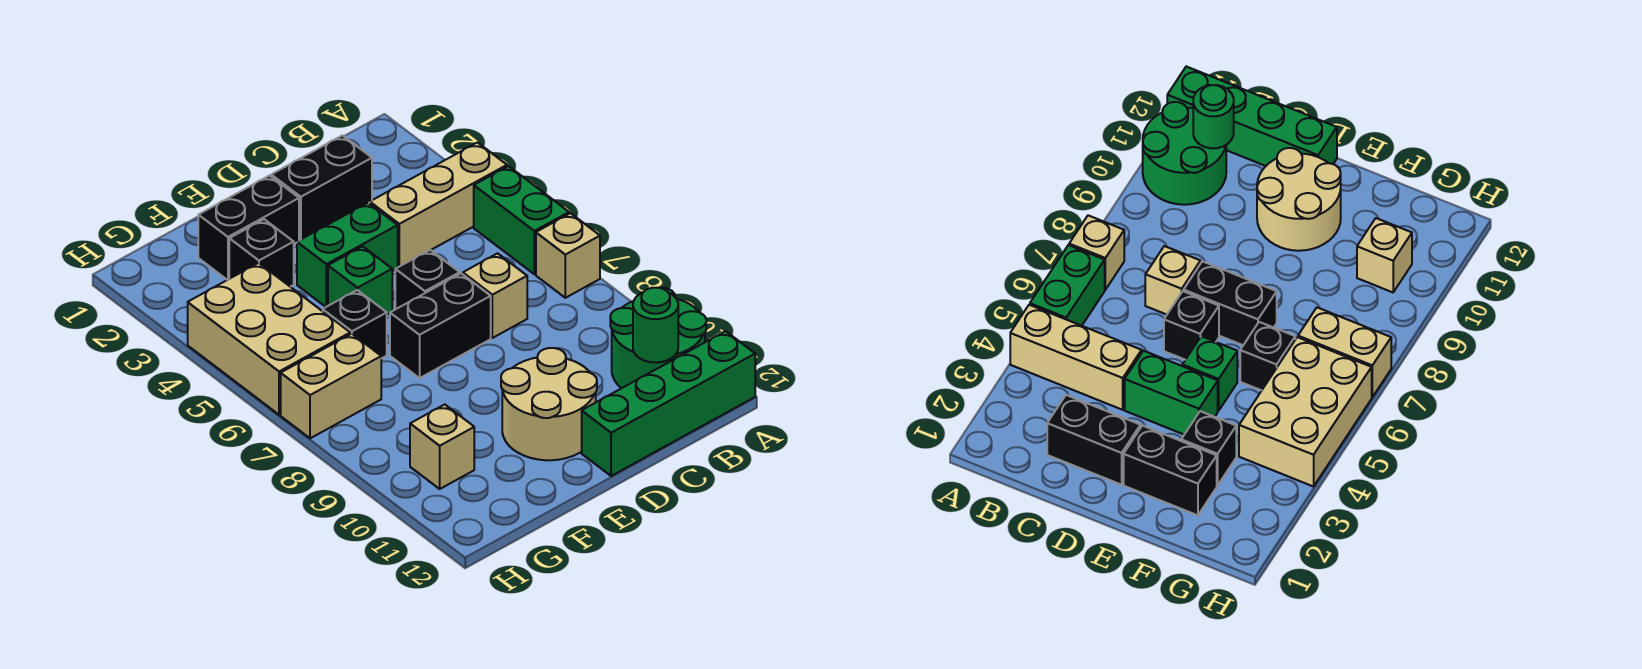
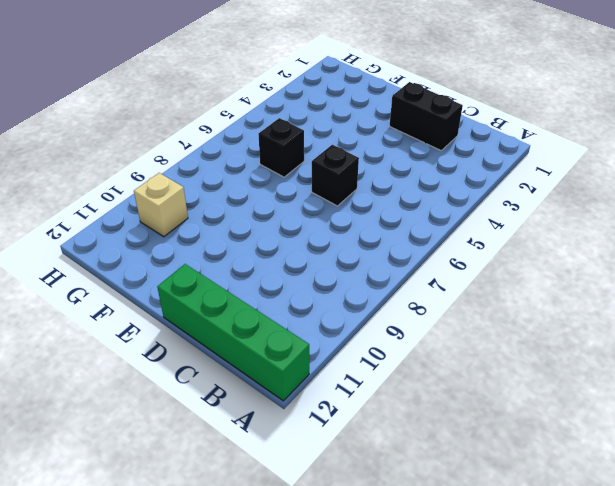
none -> tan brick A4:C4 level 1
none -> green brick A5:A6 level 1
none -> tan brick A7 level 1

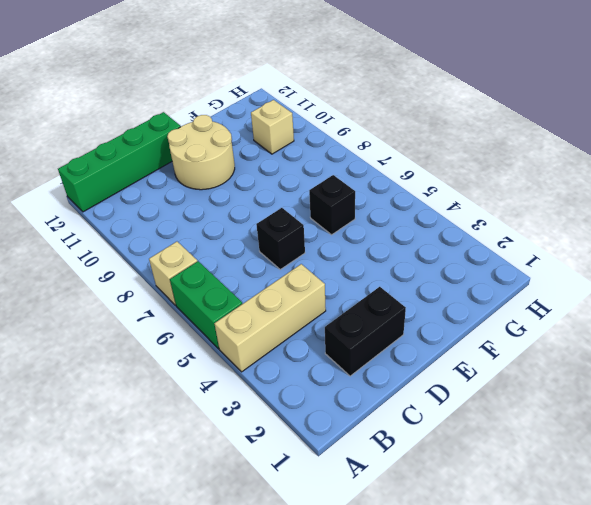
none -> green round brick A10:B11 level 1
none -> tan brick C7 level 1
none -> green brick D4:E4 level 1

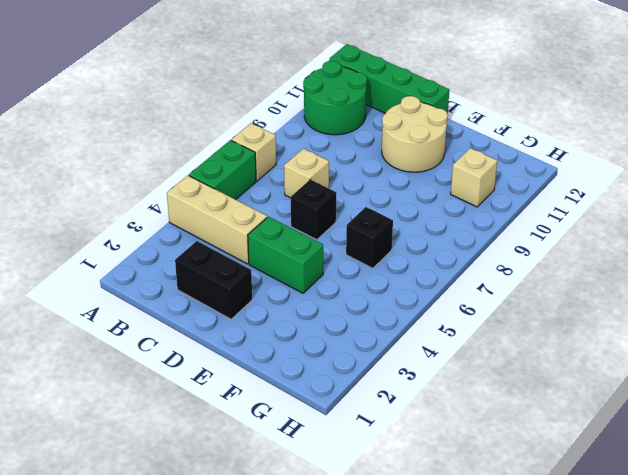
none -> black brick D7:E7 level 1
none -> black brick E2:F2 level 1
none -> green brick E5 level 1

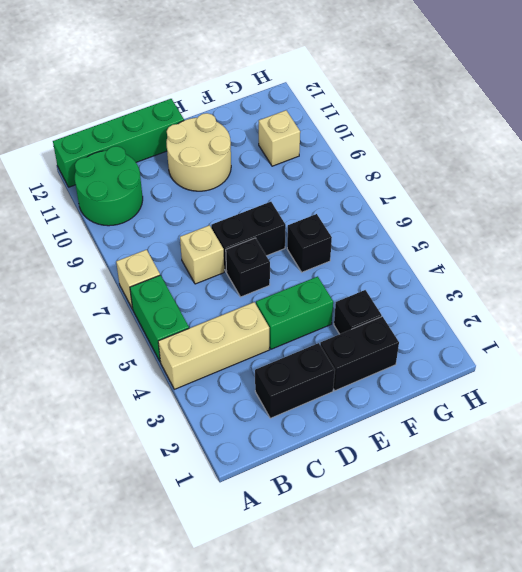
none -> green brick E5 level 1
none -> tan brick G4:H6 level 1
none -> tan brick G7:H7 level 1

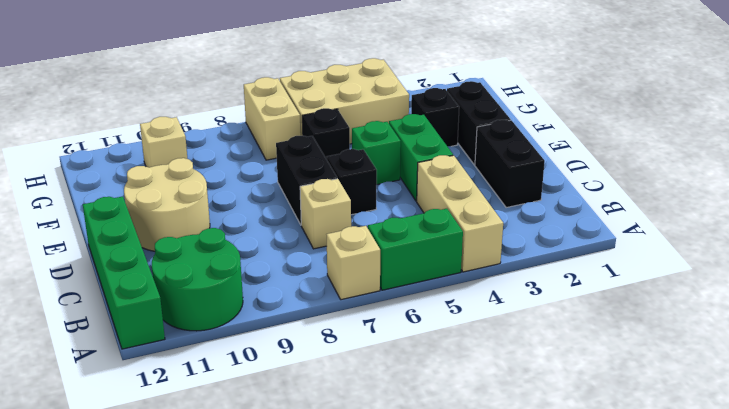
none -> green round brick B11 level 2

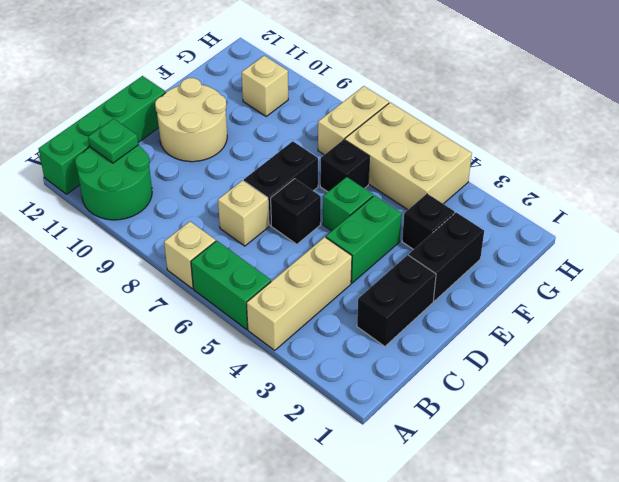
green plate B11 level 2 -> green round brick B11 level 2

